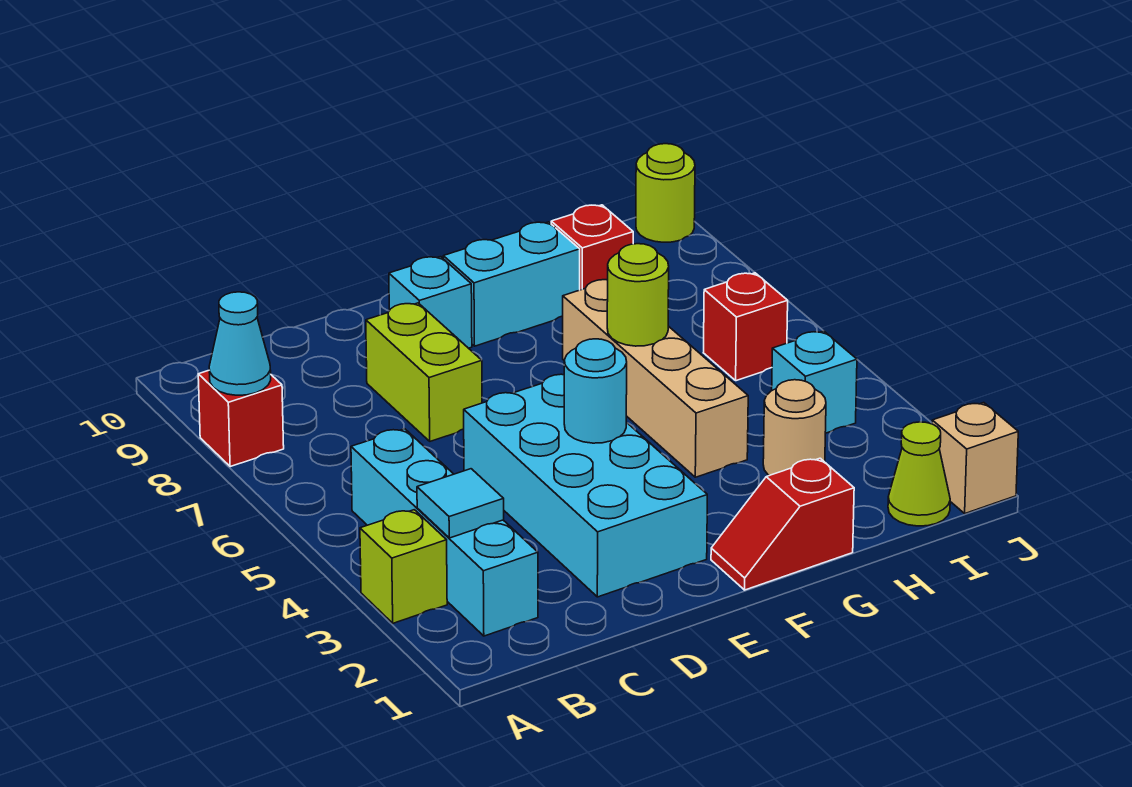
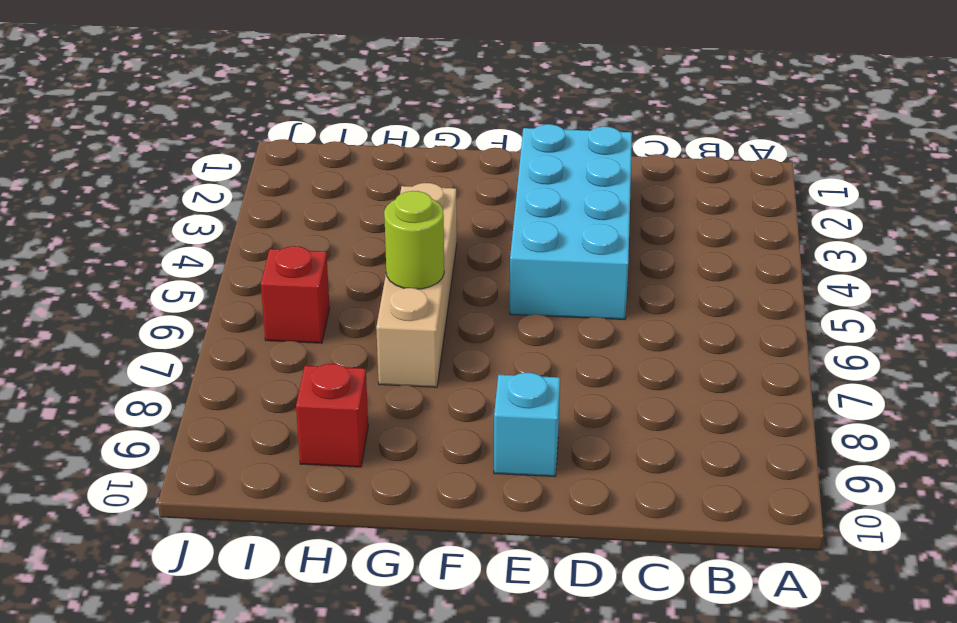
none -> lime brick A3 level 1
none -> red brick A8 level 1
none -> cyan brick B2:B5 level 1

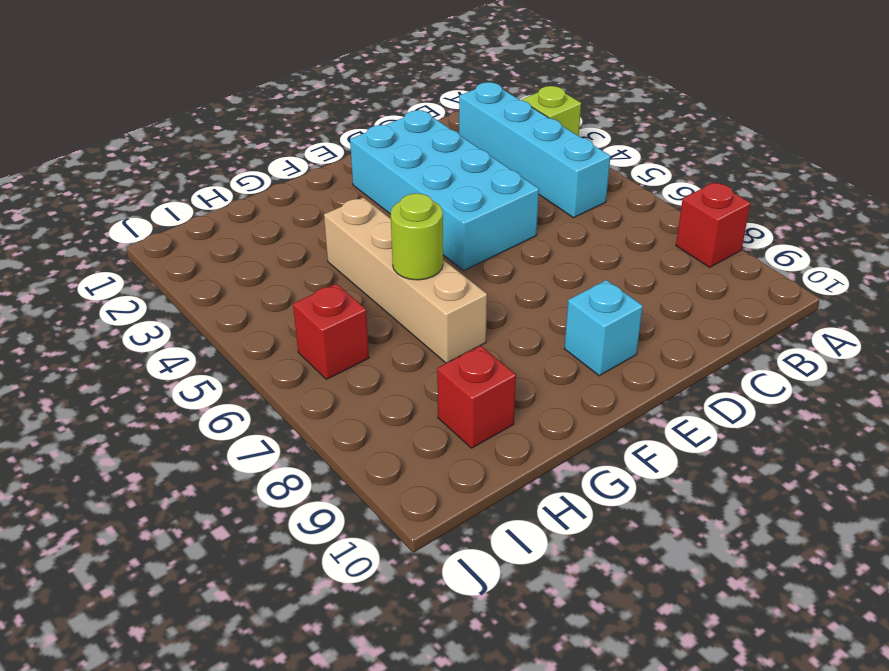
none -> lime brick D7:D8 level 1
none -> red slope F1:G1 level 1 top G
none -> cyan brick F9:G9 level 1

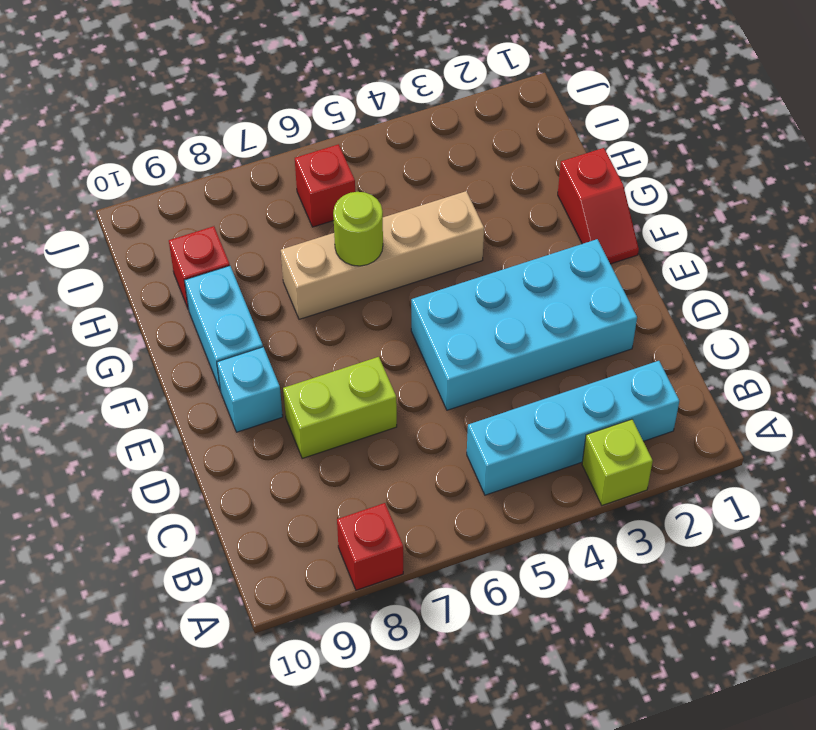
none -> tan round brick H3 level 1
none -> lime cone I1 level 1
none -> cyan brick I4 level 1

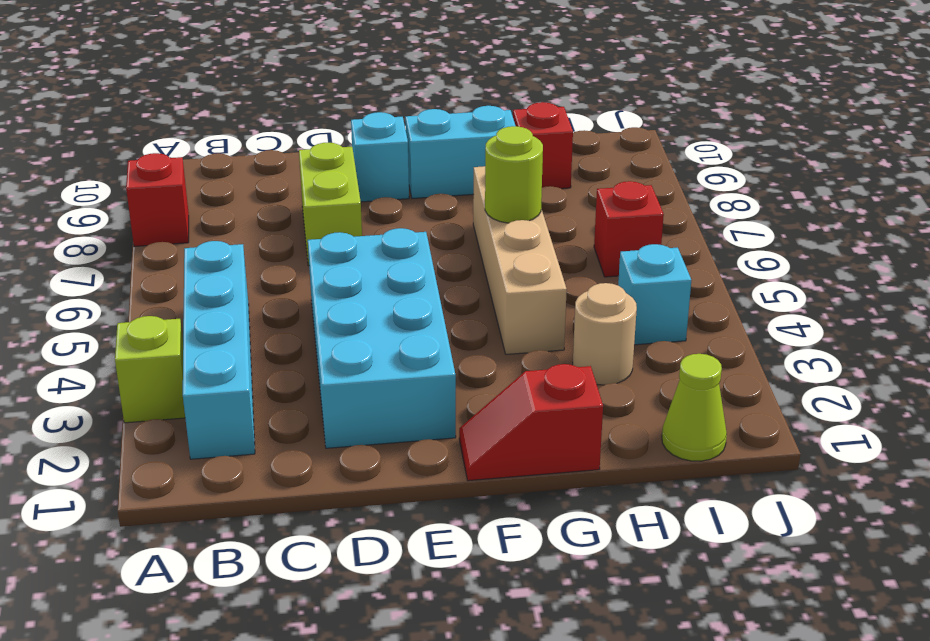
none -> tan brick J1 level 1
none -> lime round brick J10 level 1
none -> cyan cone A8 level 2

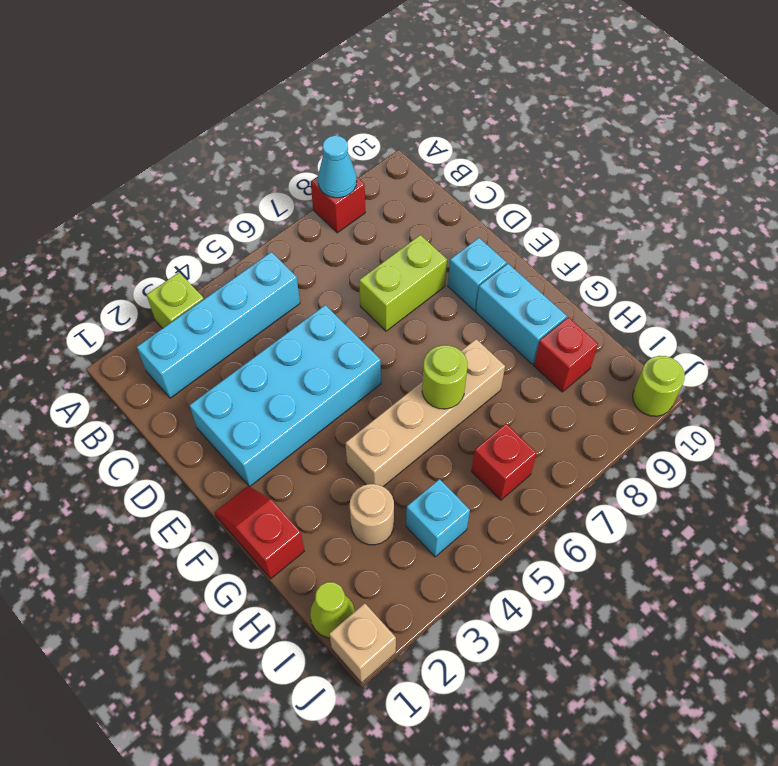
none -> cyan tile B3 level 2
none -> cyan round brick E4 level 2

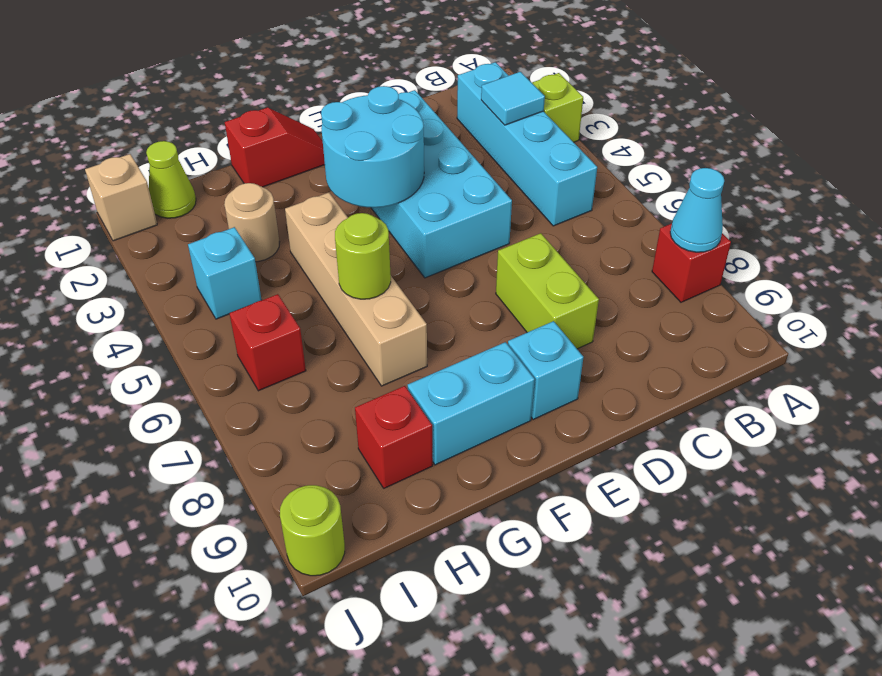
cyan round brick E3:F4 level 2 -> cyan round brick E4 level 2

